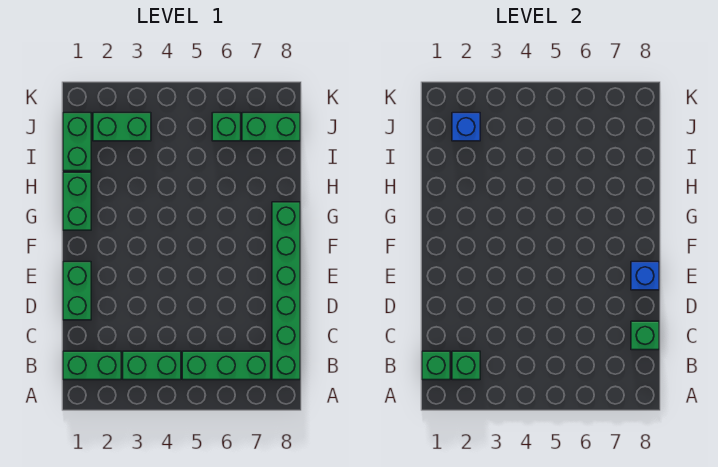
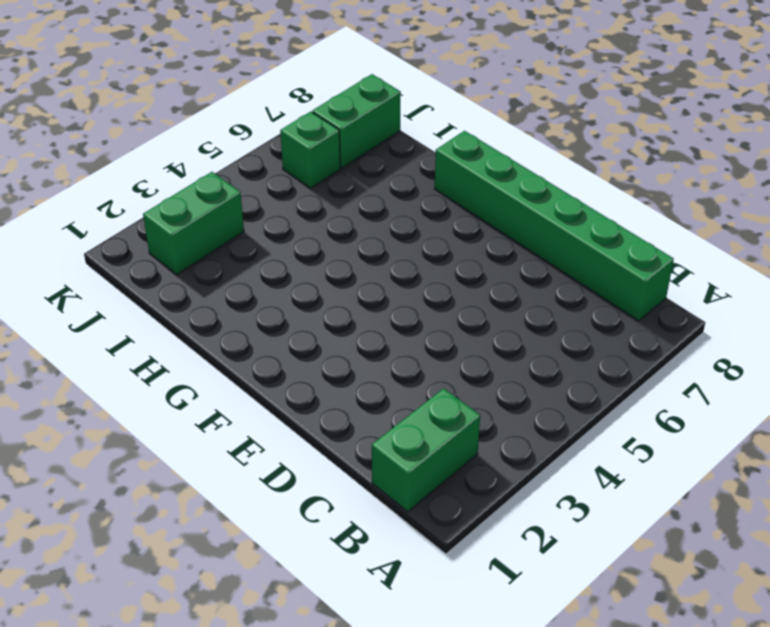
none -> green brick B3:B4 level 1
none -> green brick B5:B7 level 1
none -> green brick D1:E1 level 1

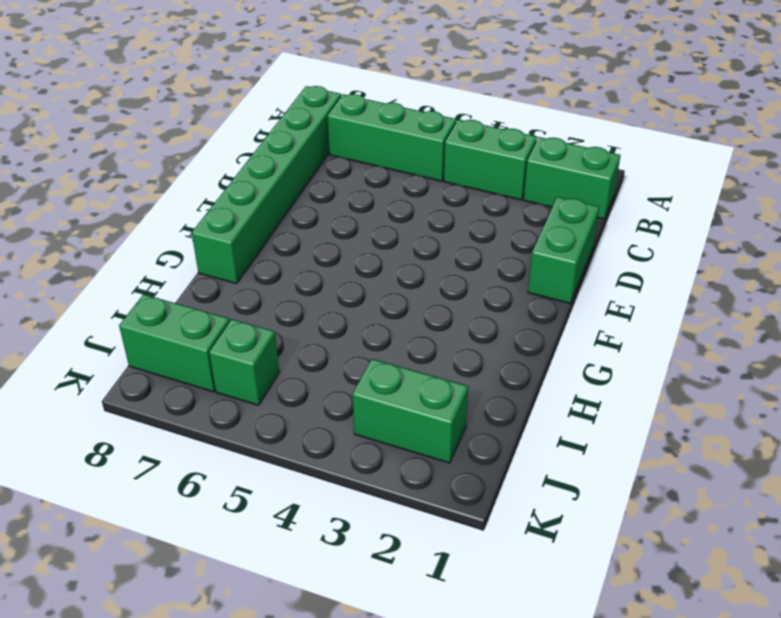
none -> green brick G1:H1 level 1
none -> green brick I1:J1 level 1
none -> green brick B1 level 2

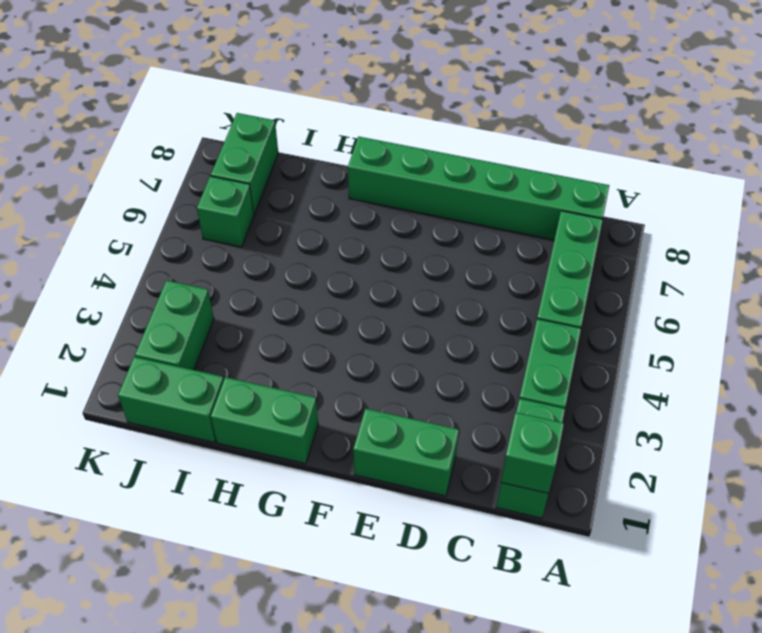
none -> green brick B2 level 2
none -> green brick C8 level 2
none -> blue brick E8 level 2

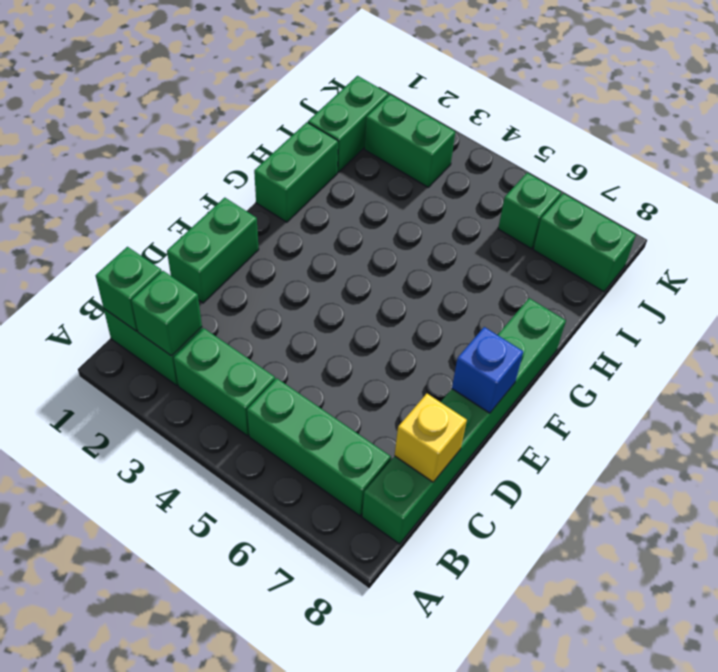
yellow brick C8 level 2 -> green brick C8 level 2
none -> blue brick J2 level 2

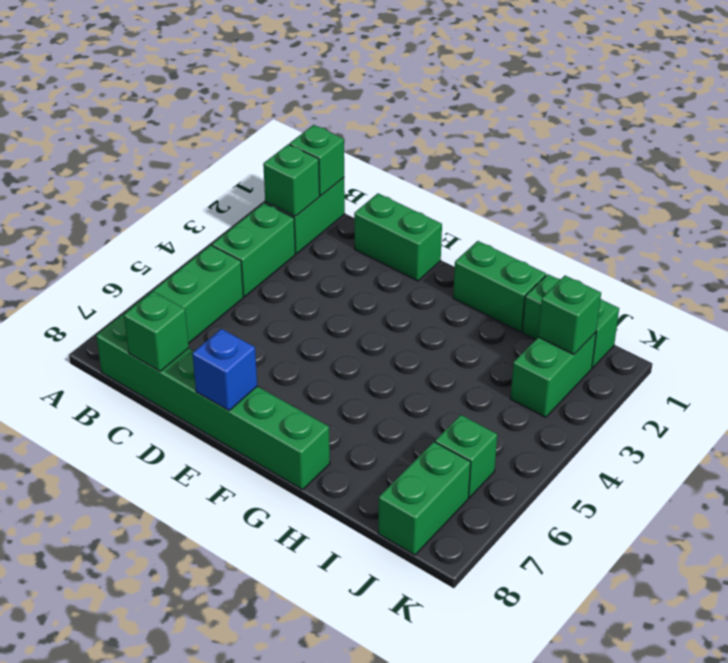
green brick J2 level 2 -> blue brick J2 level 2

